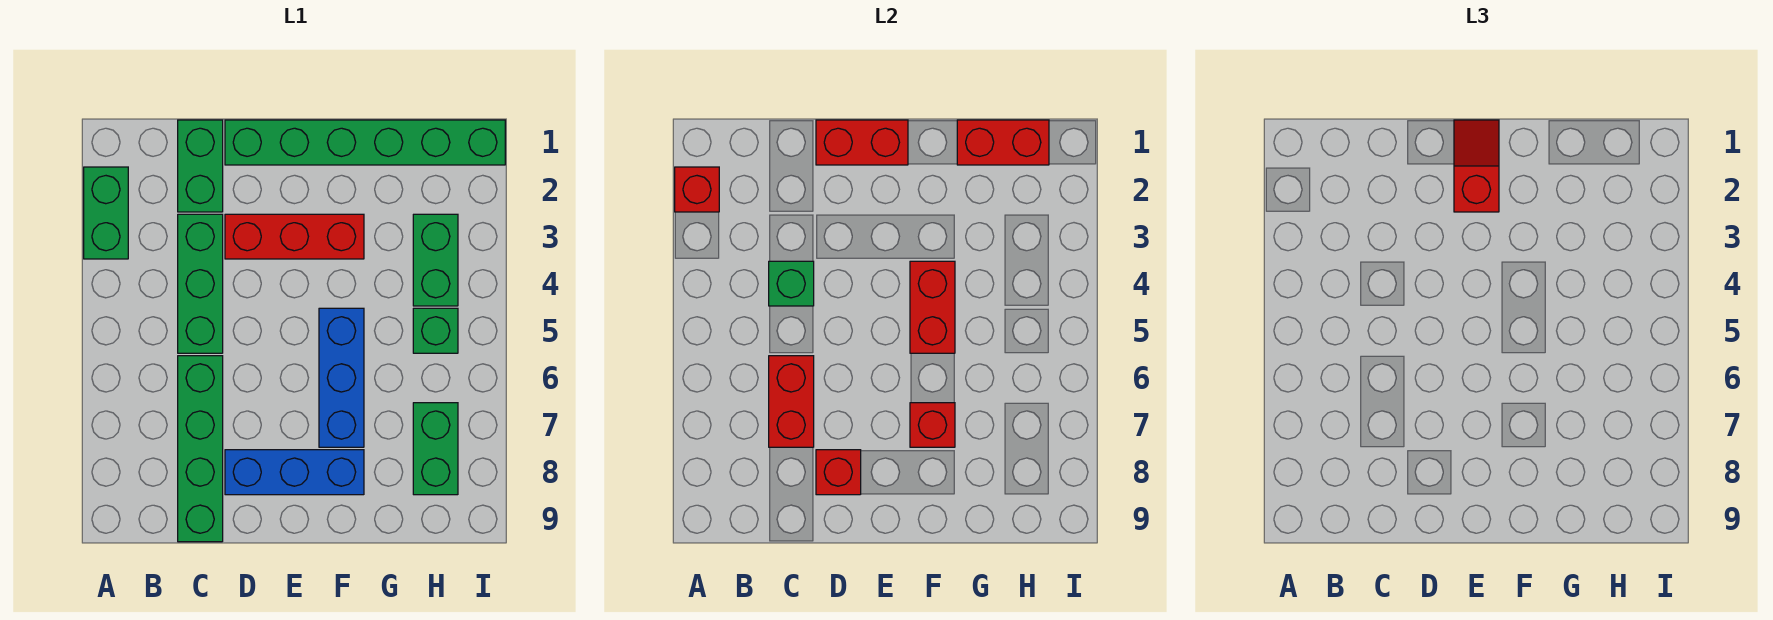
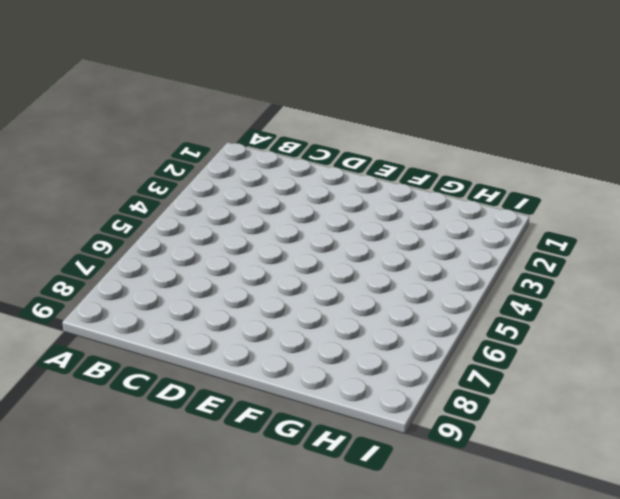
none -> green brick A2:A3 level 1
none -> green brick C1:C2 level 1
none -> green brick C3:C5 level 1

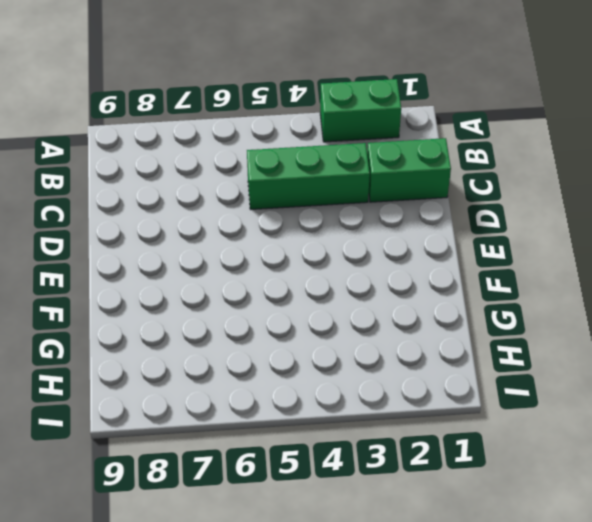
none -> green brick C6:C9 level 1
none -> green brick D1:I1 level 1
none -> red brick D3:F3 level 1

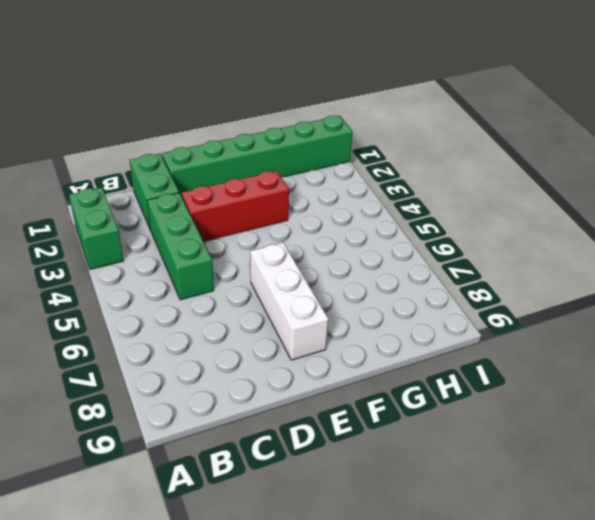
white brick E6:E8 level 1 -> blue brick D8:F8 level 1
none -> green brick C6:C9 level 1
none -> blue brick F5:F7 level 1
none -> green brick H3:H4 level 1

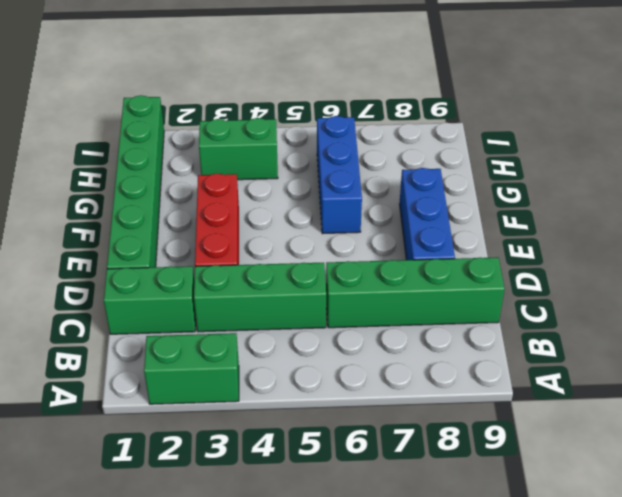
blue brick F6:H6 level 1 -> blue brick F5:F7 level 1
none -> green brick H5 level 1
none -> green brick H7:H8 level 1
none -> red brick A2 level 2

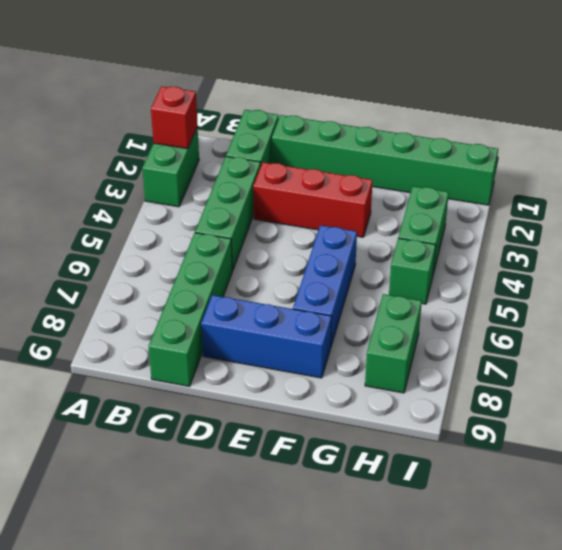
none -> green brick C4 level 2
none -> red brick C6:C7 level 2
none -> red brick D1:E1 level 2

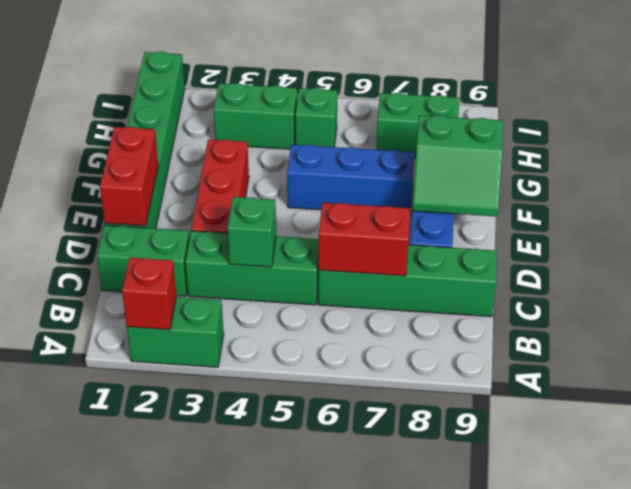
green slope E8:F9 level 2 top F -> none
none -> red brick D8 level 2
none -> red brick F4:F5 level 2
none -> red brick F7 level 2

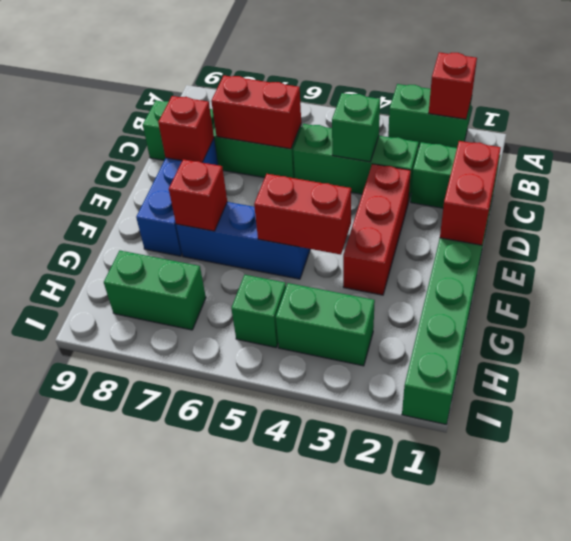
none -> red brick G1:H1 level 2
none -> red slope E1:E2 level 3 top 2

